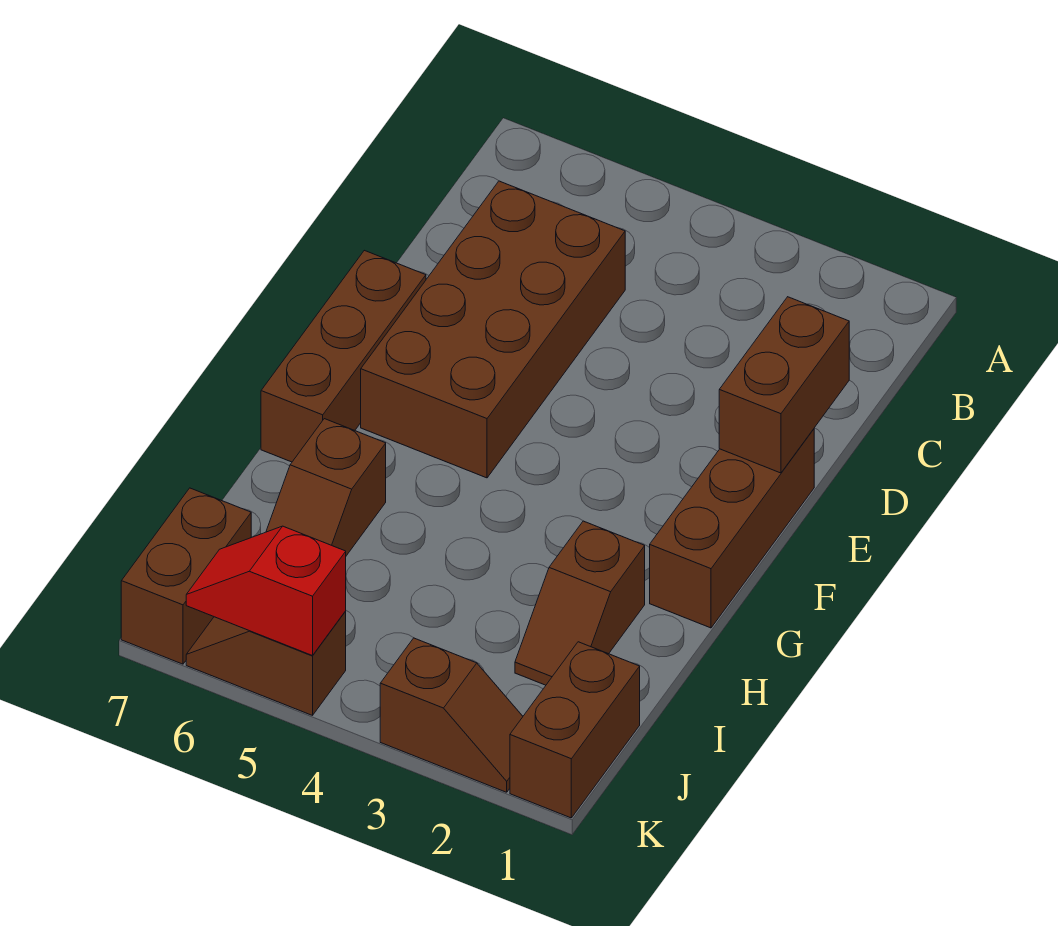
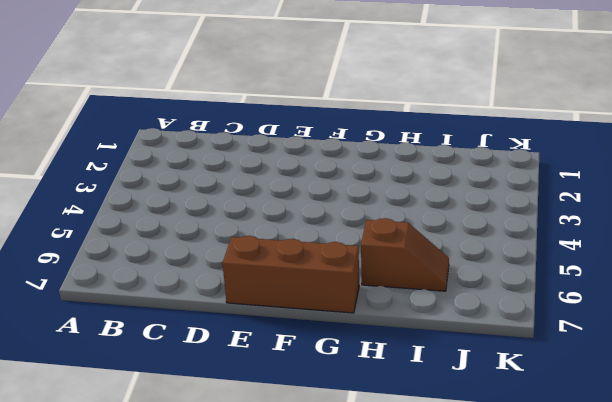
none -> brown brick C5:F6 level 1
none -> brown brick E1:G1 level 1

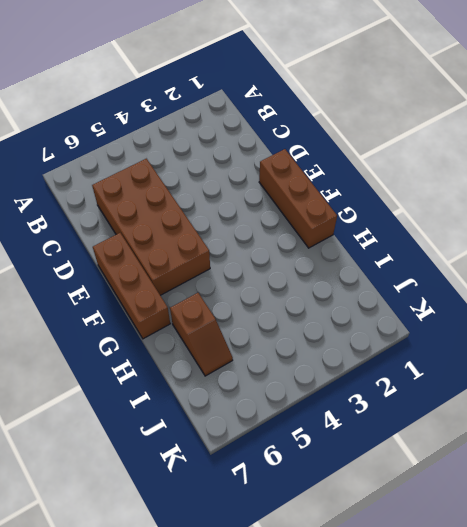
none -> brown slope H2:I2 level 1 top H
none -> brown brick J1:K1 level 1

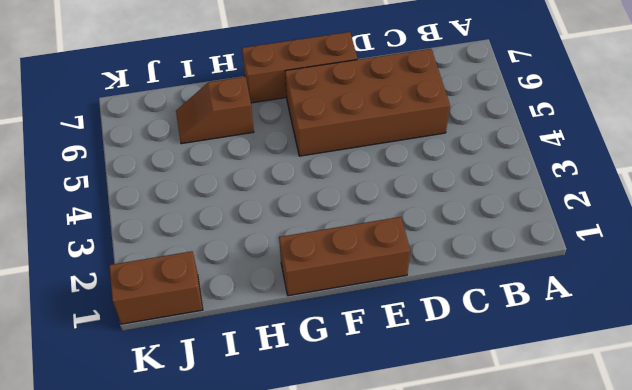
none -> brown slope H2:I2 level 1 top H
none -> brown brick J7:K7 level 1

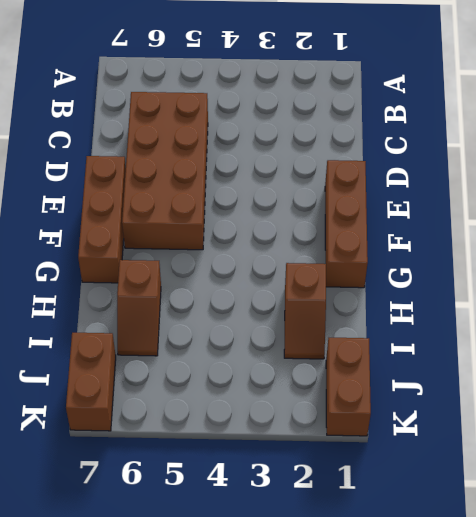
none -> brown slope K2:K3 level 1 top 3
none -> brown slope K5:K6 level 1 top 5

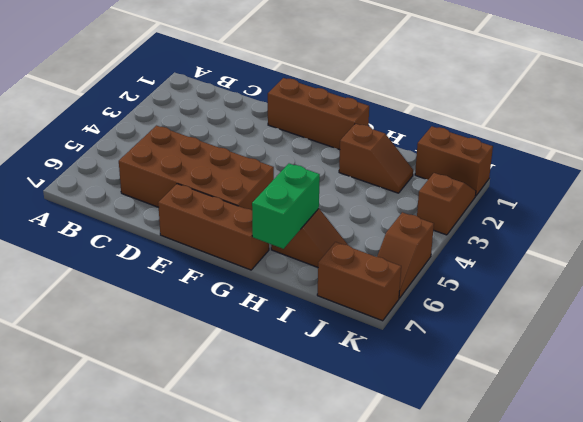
green brick H6:H7 level 2 -> none
none -> brown brick D1:E1 level 2
none -> red slope K5:K6 level 2 top 5

